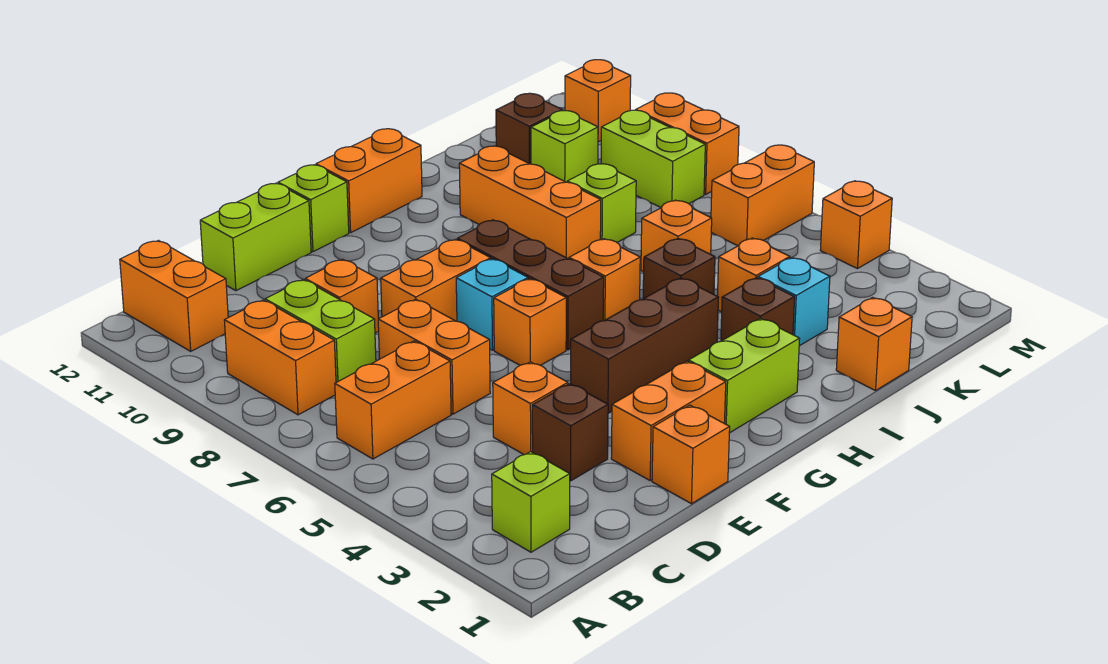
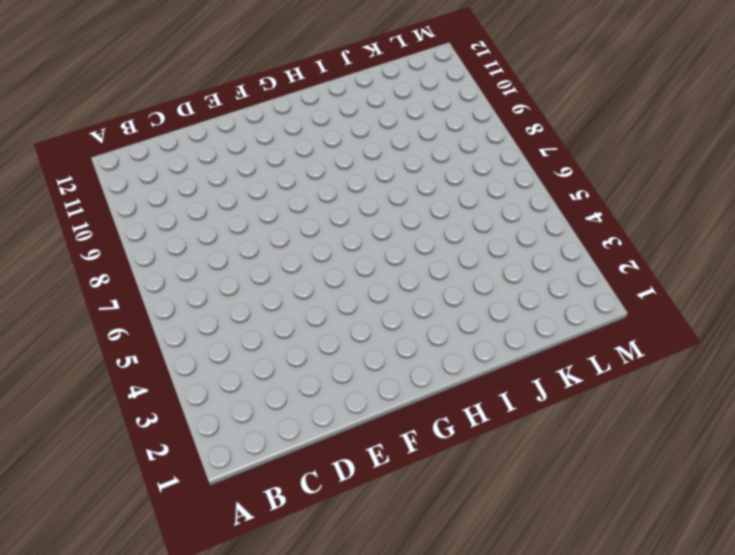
none -> lime brick B2 level 1
none -> orange brick B6:C6 level 1
none -> orange brick B8:B9 level 1
none -> orange brick B11:B12 level 1

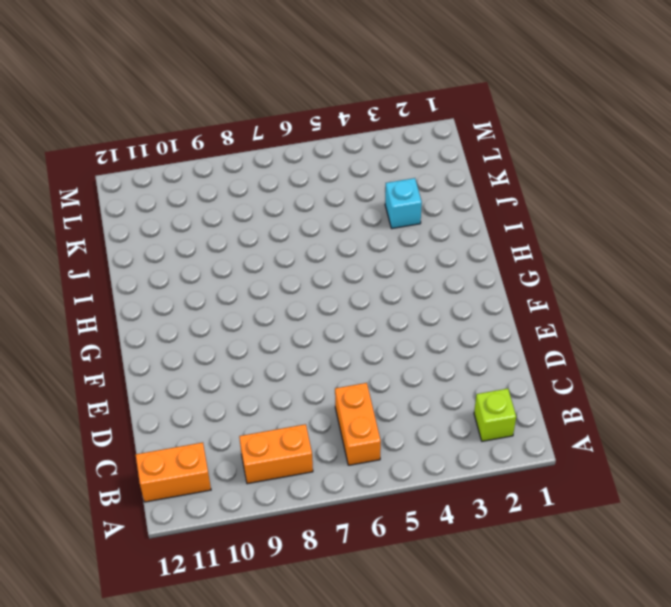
none -> lime brick C8:C9 level 1
none -> brown brick D3 level 1
none -> orange brick D4 level 1
none -> orange brick D6:D7 level 1

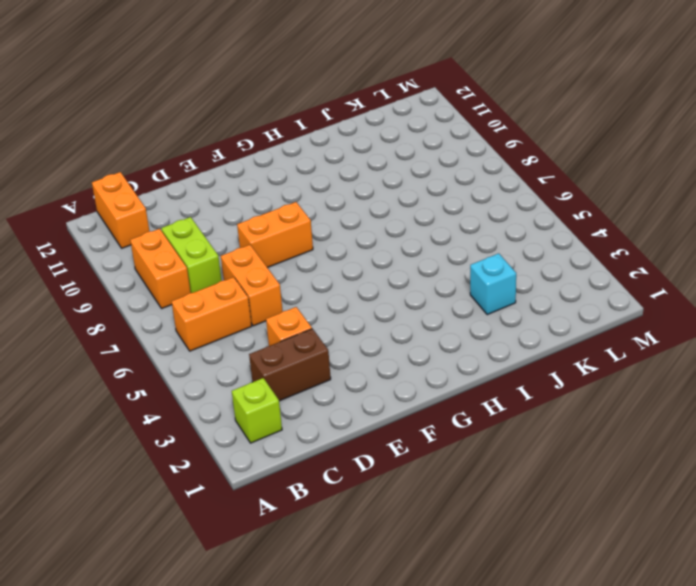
brown brick C3:D3 level 1 -> brown brick D3 level 1
none -> orange brick D9 level 1
none -> lime brick D12:E12 level 1
none -> orange brick E1 level 1
none -> orange brick E2:F2 level 1

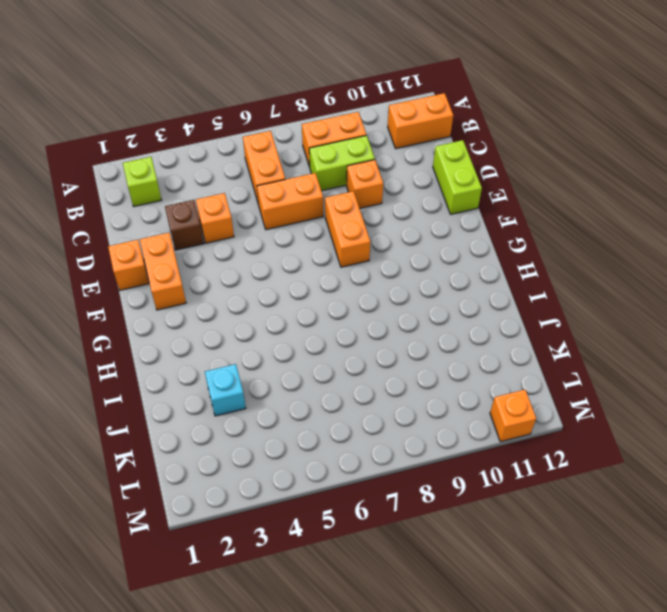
none -> brown brick F4:H4 level 1
none -> orange brick F6 level 1
none -> cyan brick F7 level 1
none -> lime brick F12 level 1

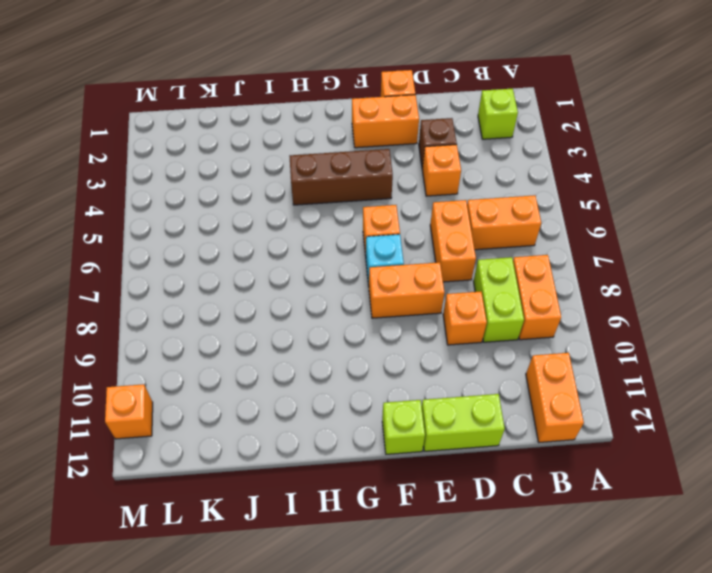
none -> lime brick G2:H2 level 1
none -> brown brick G6:G8 level 1
none -> orange brick G12:H12 level 1
none -> orange brick H6 level 1

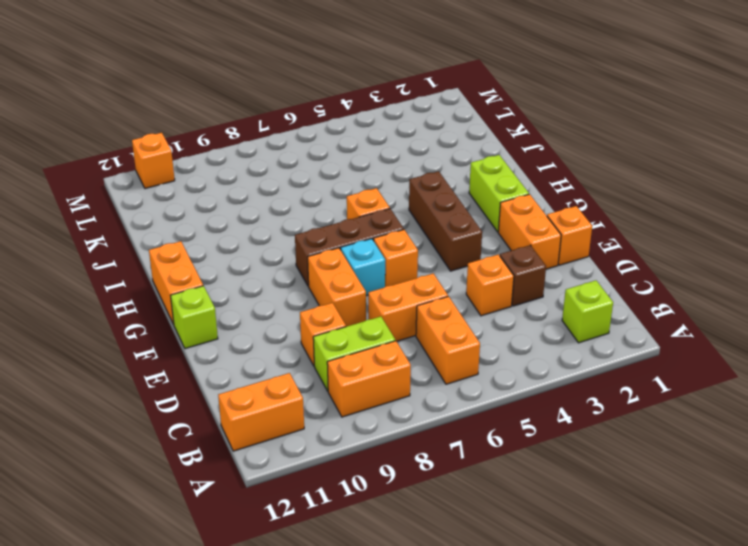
none -> lime brick D12:E12 level 1
none -> brown brick I3 level 1
none -> brown brick I5 level 1
none -> orange brick I8:I10 level 1

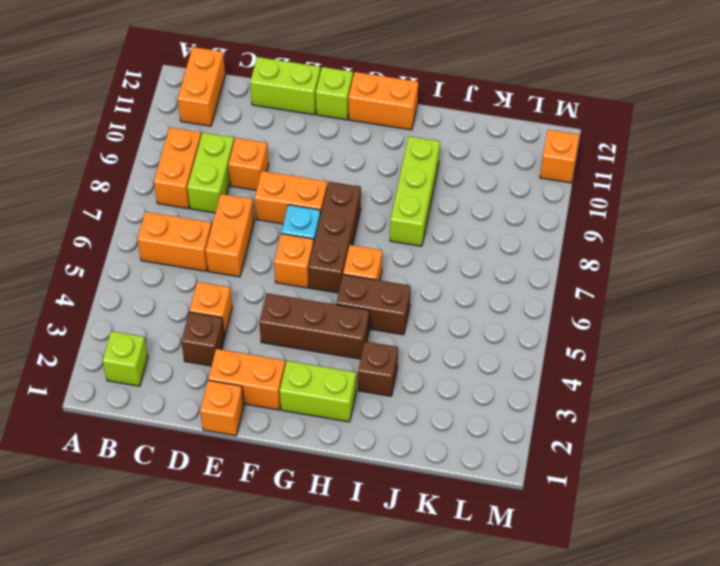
brown brick H5:I5 level 1 -> brown brick I5 level 1
lime brick I8:I10 level 1 -> orange brick I8:I10 level 1
none -> orange brick J1 level 1
none -> cyan brick J3 level 1
none -> orange brick J4 level 1
none -> orange brick J6 level 1

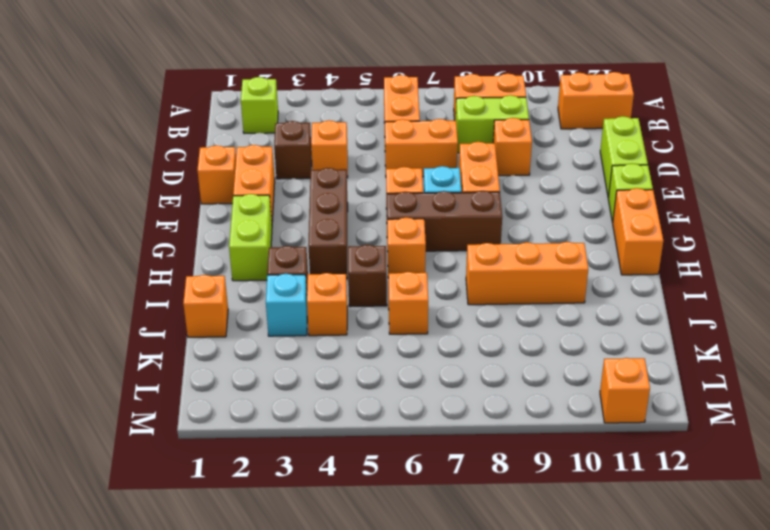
none -> lime brick J8 level 1
none -> lime brick K10 level 1
none -> brown brick K11 level 1
none -> orange brick L6:M6 level 1

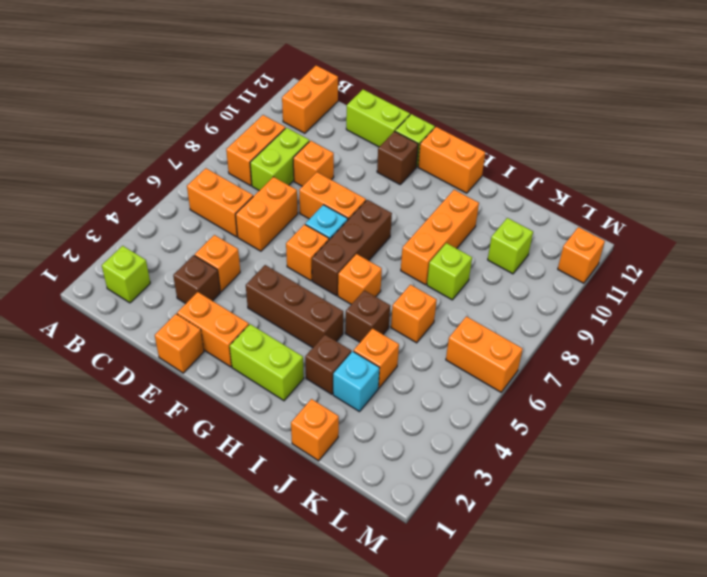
brown brick F11 level 1 -> brown brick K11 level 1
none -> lime brick L8:L9 level 1
none -> orange brick M4 level 1
none -> orange brick M8:M9 level 1

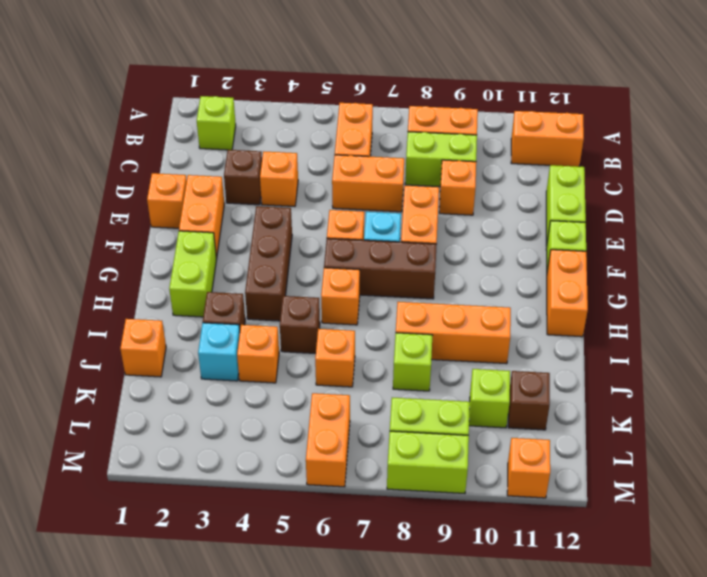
lime brick M8:M9 level 1 -> orange brick M8:M9 level 1
none -> orange brick M4 level 1

